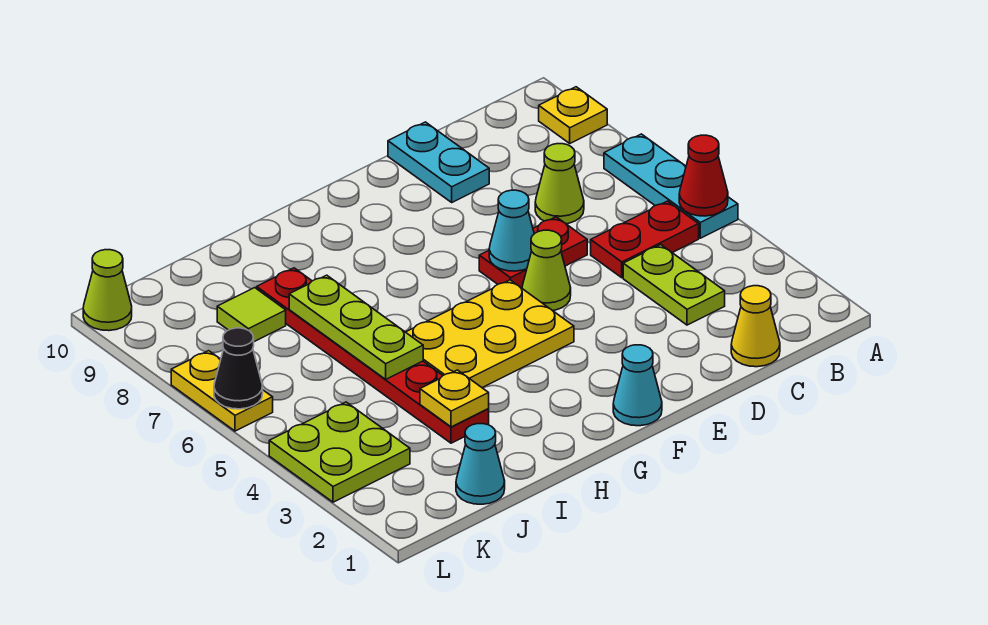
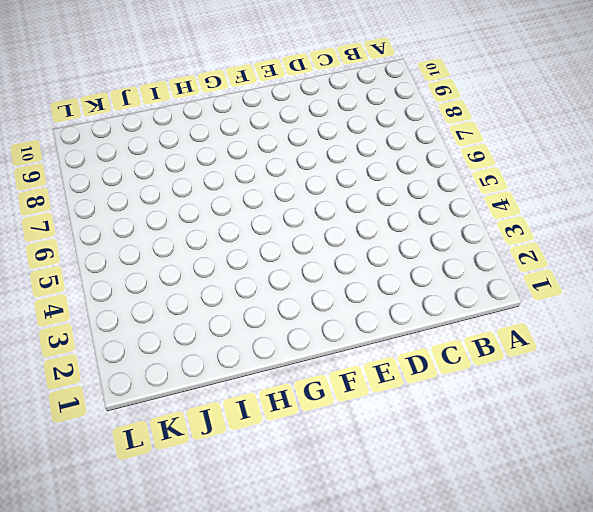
none -> cyan plate A5:A7 level 1
none -> yellow plate A9 level 1
none -> red plate B5:C5 level 1

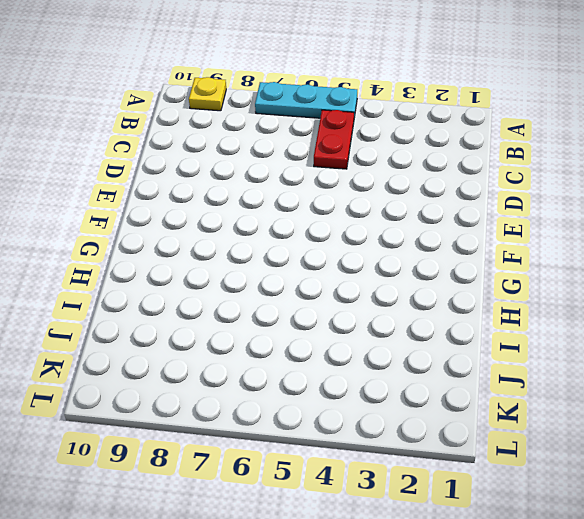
none -> yellow cone C1 level 1
none -> lime plate C3:C4 level 1
none -> lime cone C7 level 1

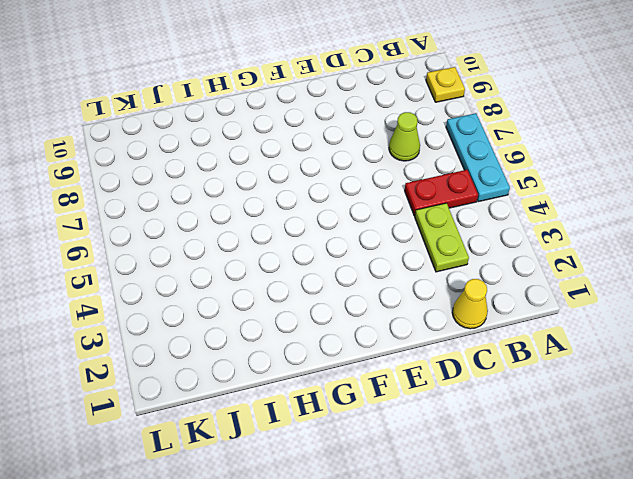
none -> red plate D6:E6 level 1
none -> cyan plate D9:D10 level 1
none -> lime cone E5 level 1

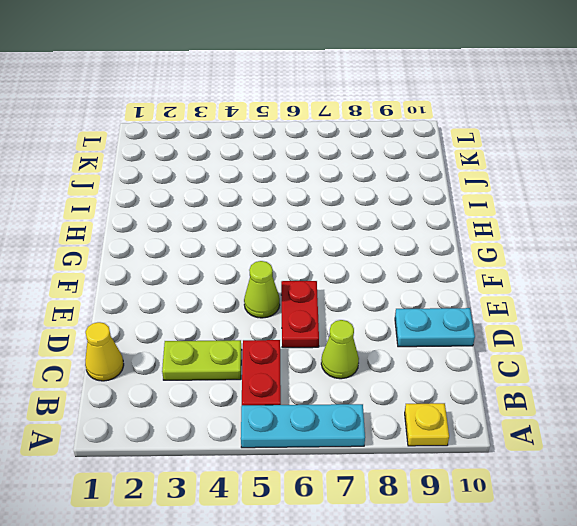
none -> cyan cone F1 level 1
none -> yellow plate F4:H5 level 1
none -> red plate I3:I8 level 1

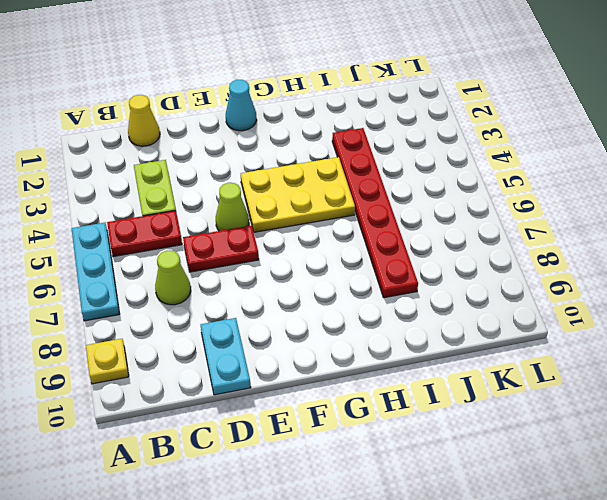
none -> cyan cone J1 level 1
none -> lime tile J8 level 1
none -> lime plate K3:L4 level 1

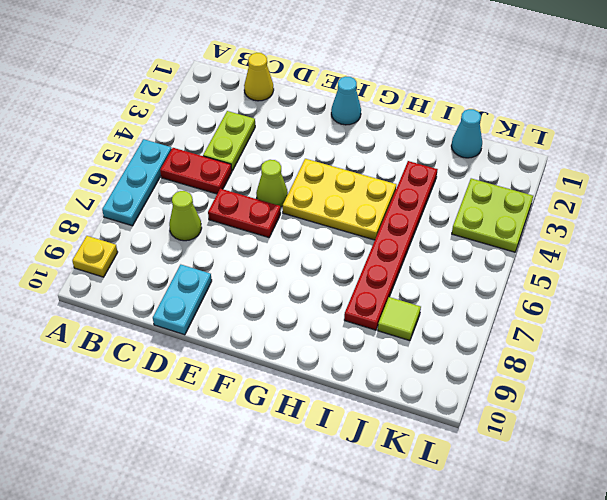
none -> yellow plate L6:L7 level 1
none -> lime cone L10 level 1
none -> red cone A5 level 2

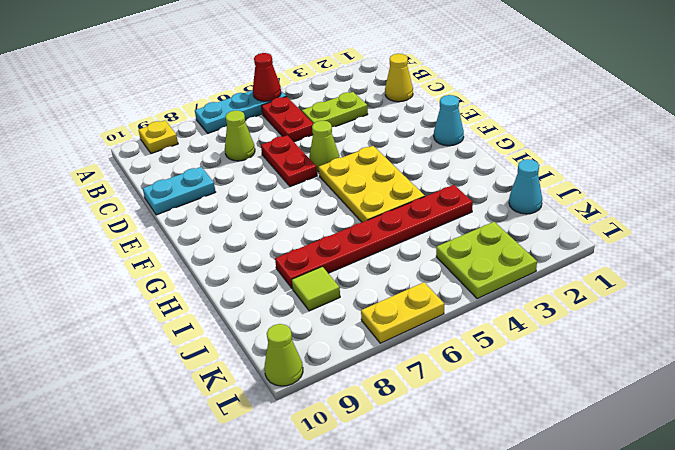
none -> cyan cone E6 level 2
none -> yellow plate I3 level 2
none -> lime plate I5:I7 level 2

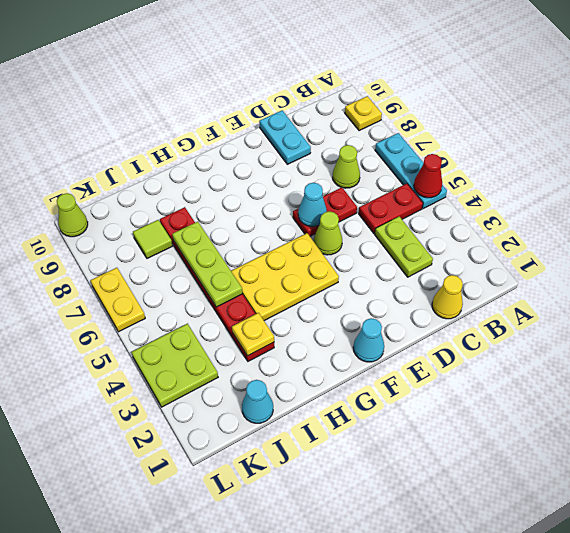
none -> black cone L6 level 2

